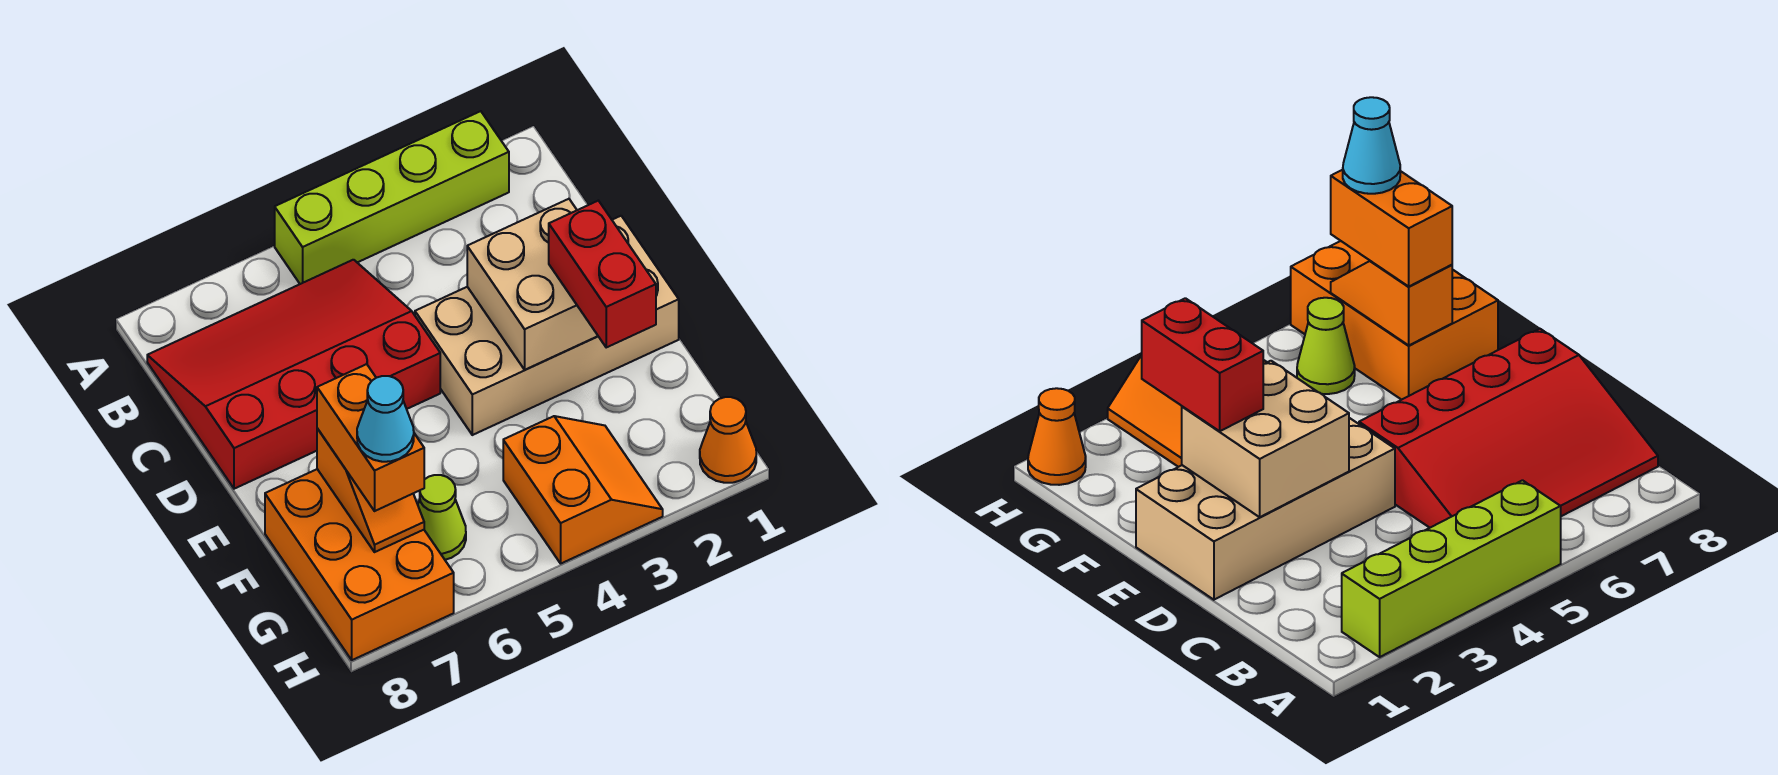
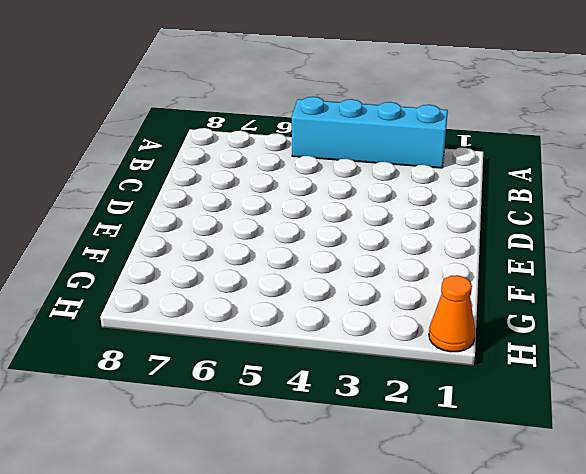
cyan brick A2:A5 level 1 -> lime brick A2:A5 level 1
none -> red slope B5:D8 level 1 top D
none -> tan brick D1:E4 level 1
none -> orange brick F7:H8 level 1

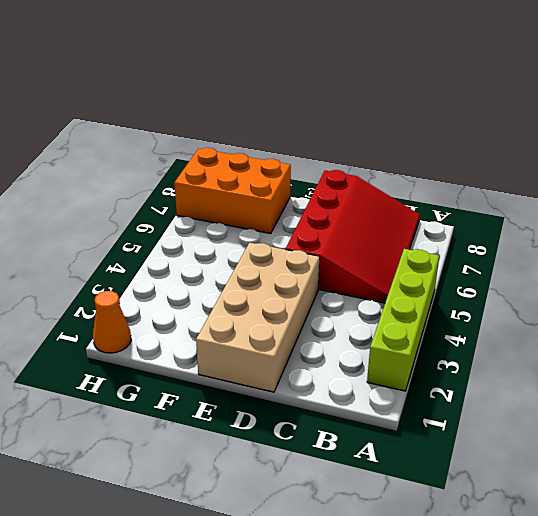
none -> orange slope G3:H4 level 1 top 4
none -> lime cone G6 level 1
none -> tan brick D2:E3 level 2

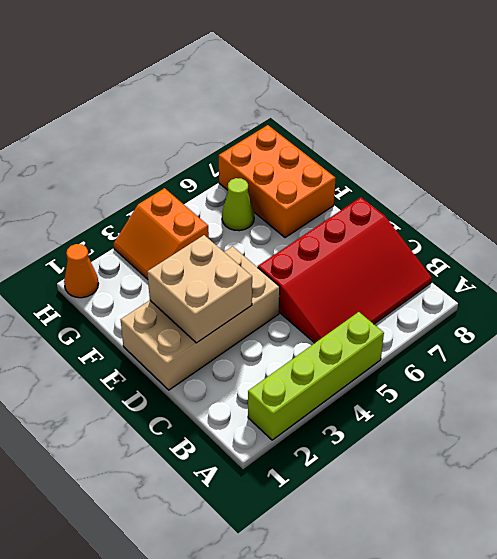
none -> orange slope F7:G7 level 2 top F
none -> red brick E2:F2 level 3
none -> orange brick F7:G7 level 3

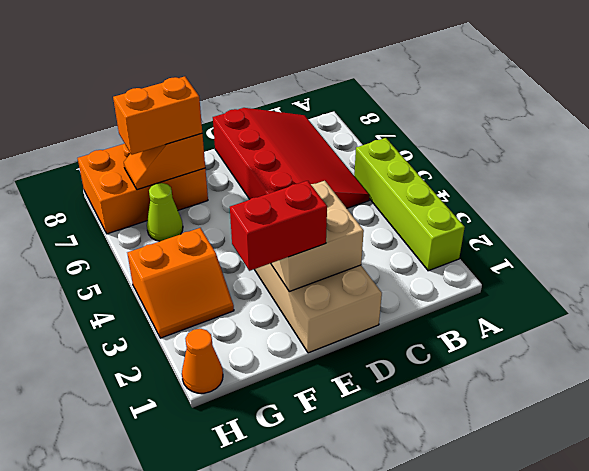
none -> cyan cone G7 level 4

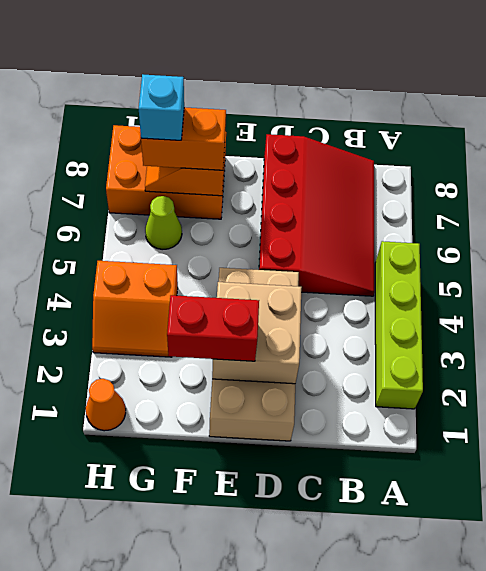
cyan brick G7 level 4 -> cyan cone G7 level 4

